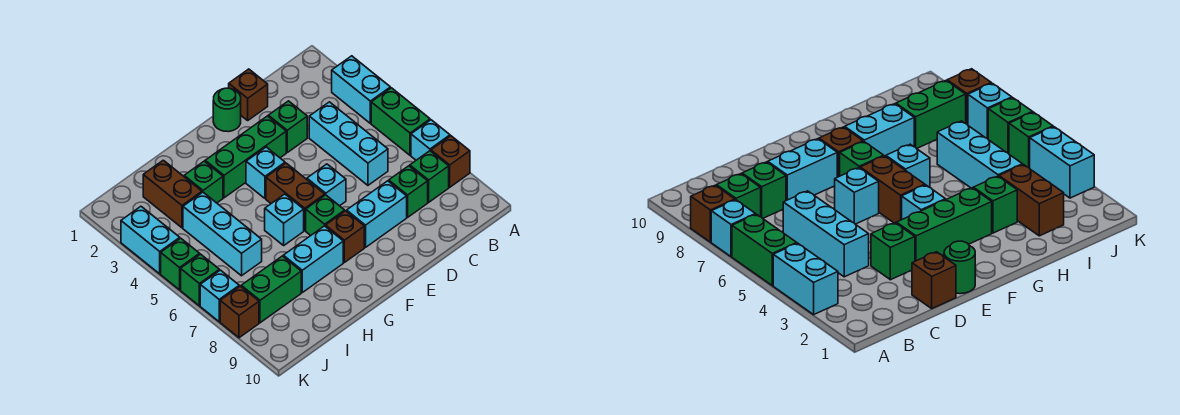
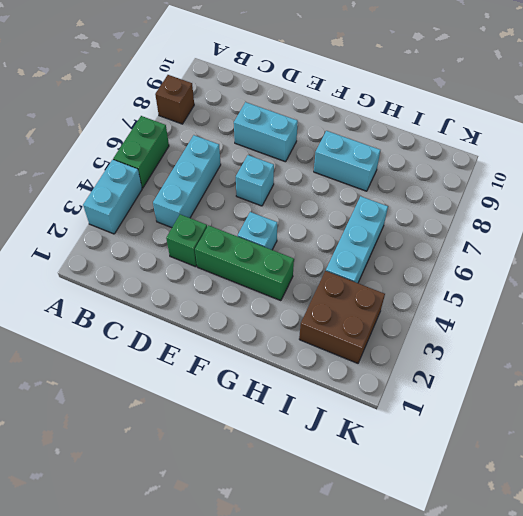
brown brick I2:J3 level 1 -> brown brick I2:I3 level 1
none -> cyan brick A7 level 1
none -> green brick B8 level 1
none -> green brick C8 level 1

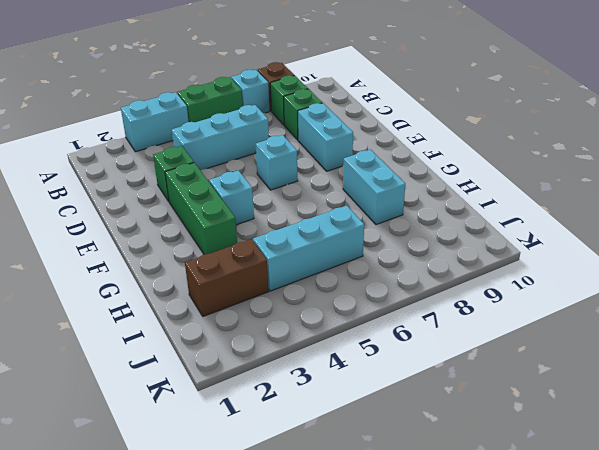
none -> brown brick D1 level 1
none -> green round brick E1 level 1
none -> brown brick F5:F6 level 1

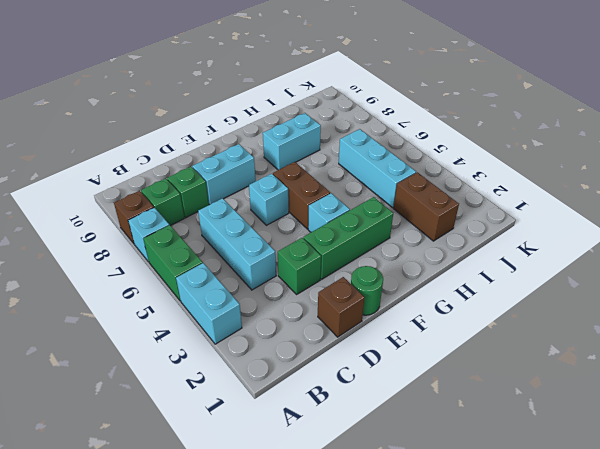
none -> green brick F7 level 1
none -> brown brick F8 level 1
none -> cyan brick G6 level 1

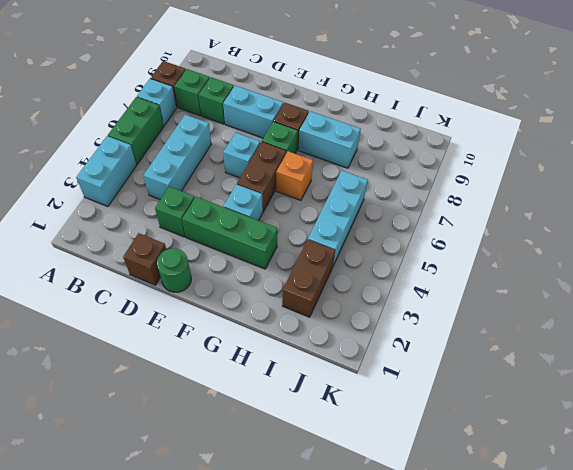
orange brick G6 level 1 -> cyan brick G6 level 1
none -> green brick H3 level 1
none -> green brick I8:J8 level 1
none -> cyan brick K3:K4 level 1

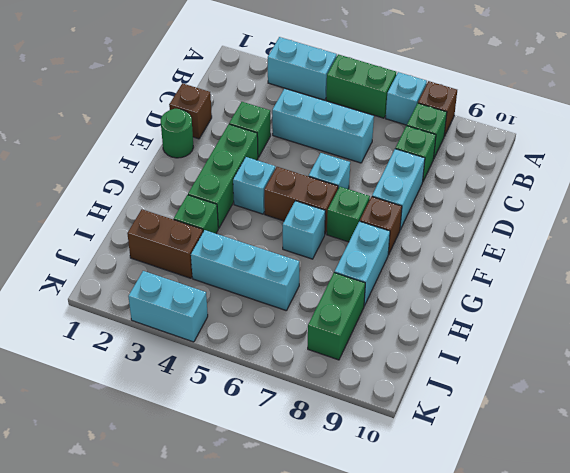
none -> green brick K5 level 1
none -> green brick K6 level 1
none -> cyan brick K7 level 1

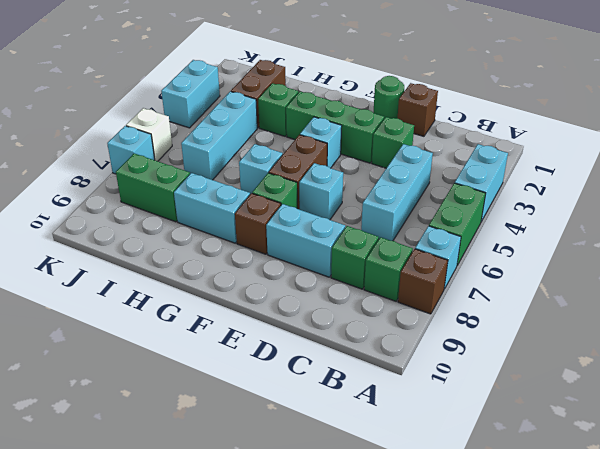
white brick K6 level 1 -> green brick K6 level 1
none -> green brick K5 level 1
none -> brown brick K8 level 1

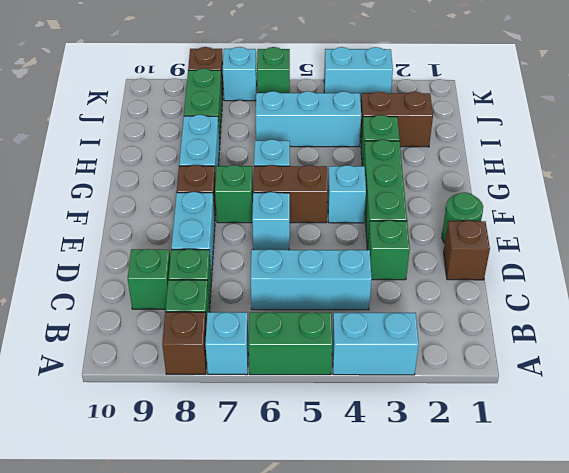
green brick C9 level 1 -> green brick K5 level 1

